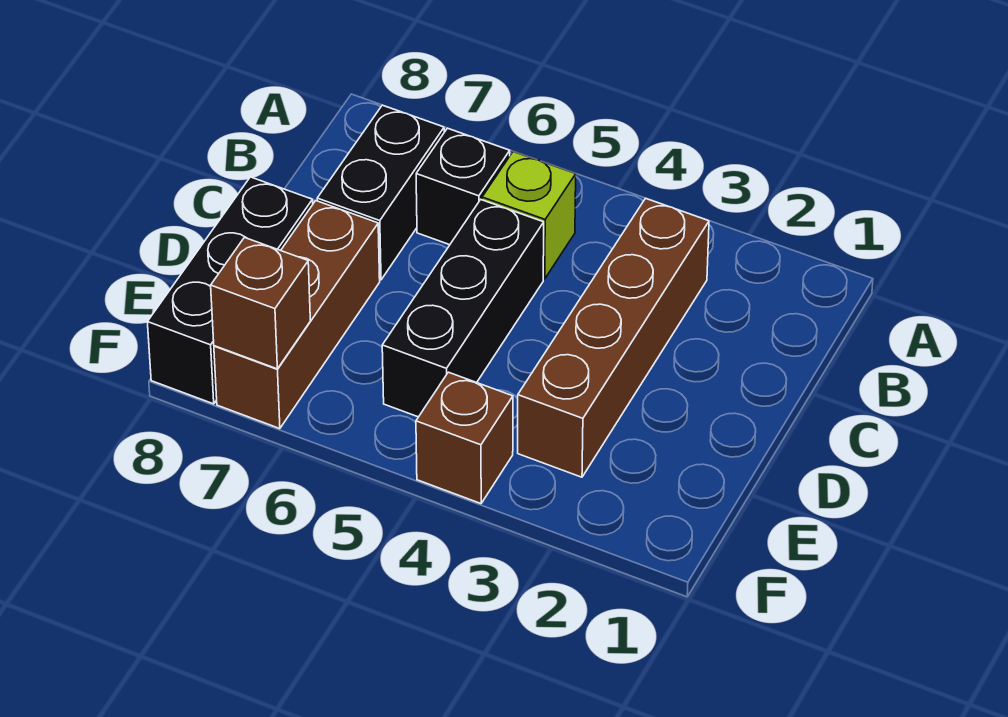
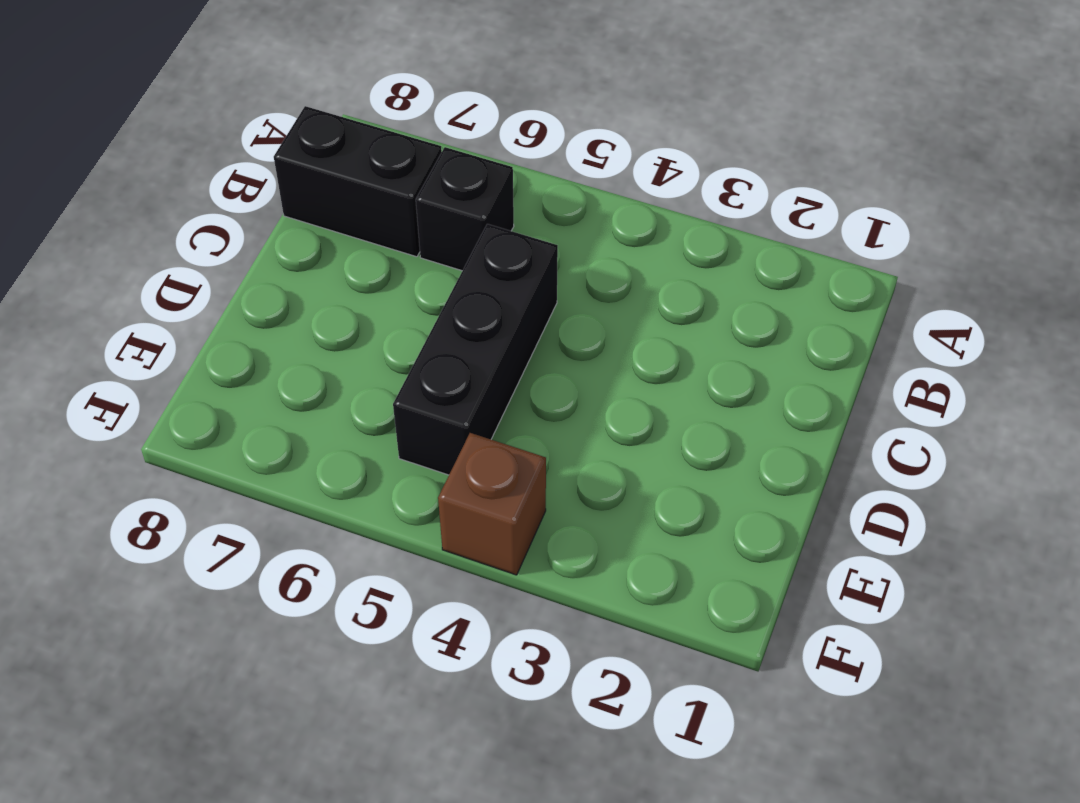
black brick B7:B8 level 1 -> black brick B7:C7 level 1
none -> brown brick B3:E3 level 1
none -> lime brick B5 level 1

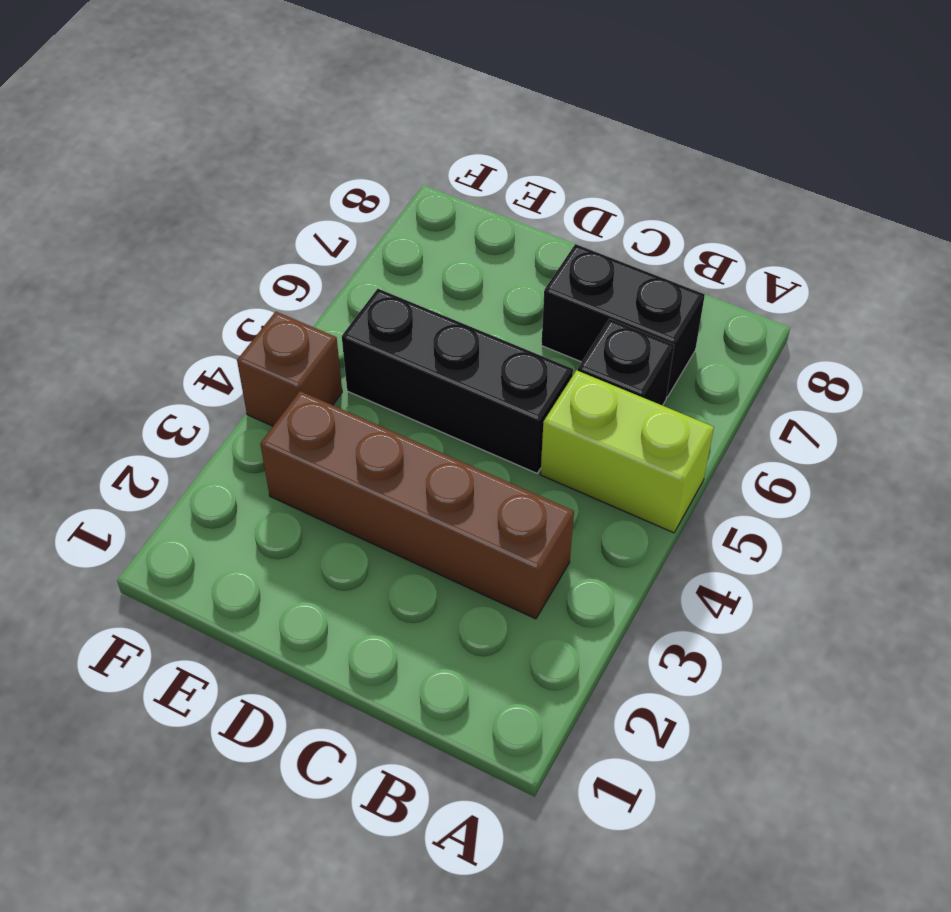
lime brick A5:B5 level 1 -> lime brick B5 level 1
none -> brown brick D7:F7 level 1
none -> black brick D8:F8 level 1

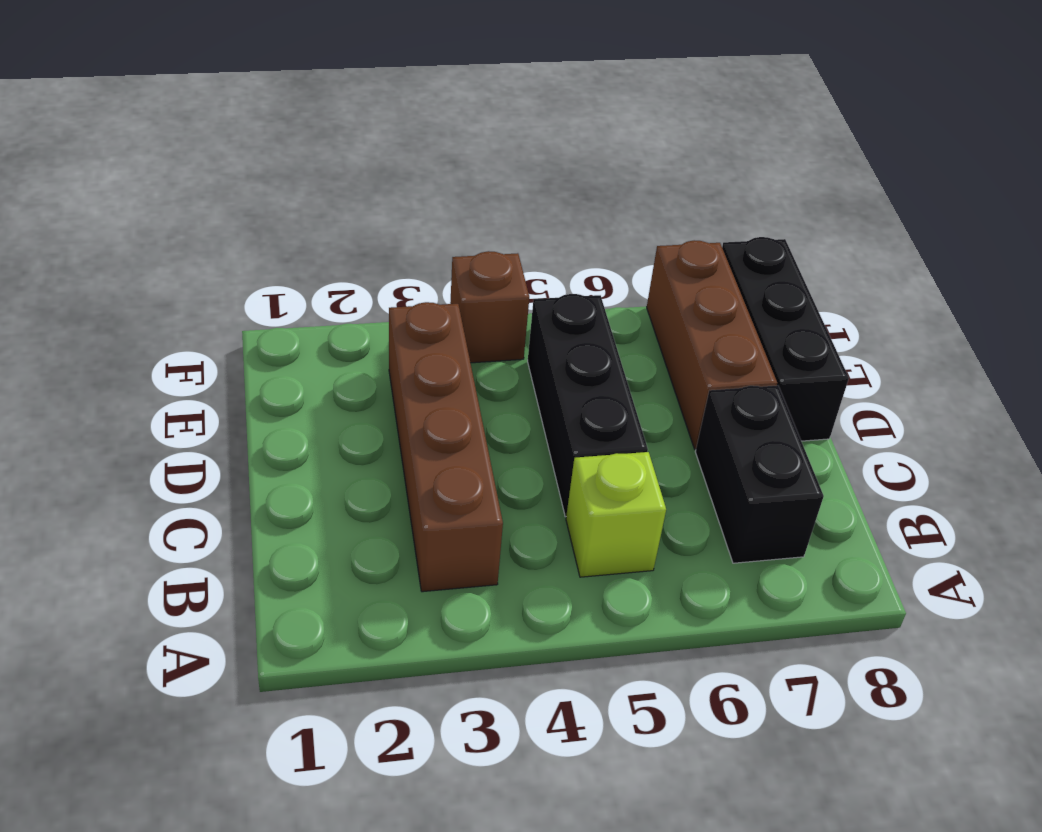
none -> black brick B6 level 1
none -> brown brick F7 level 2

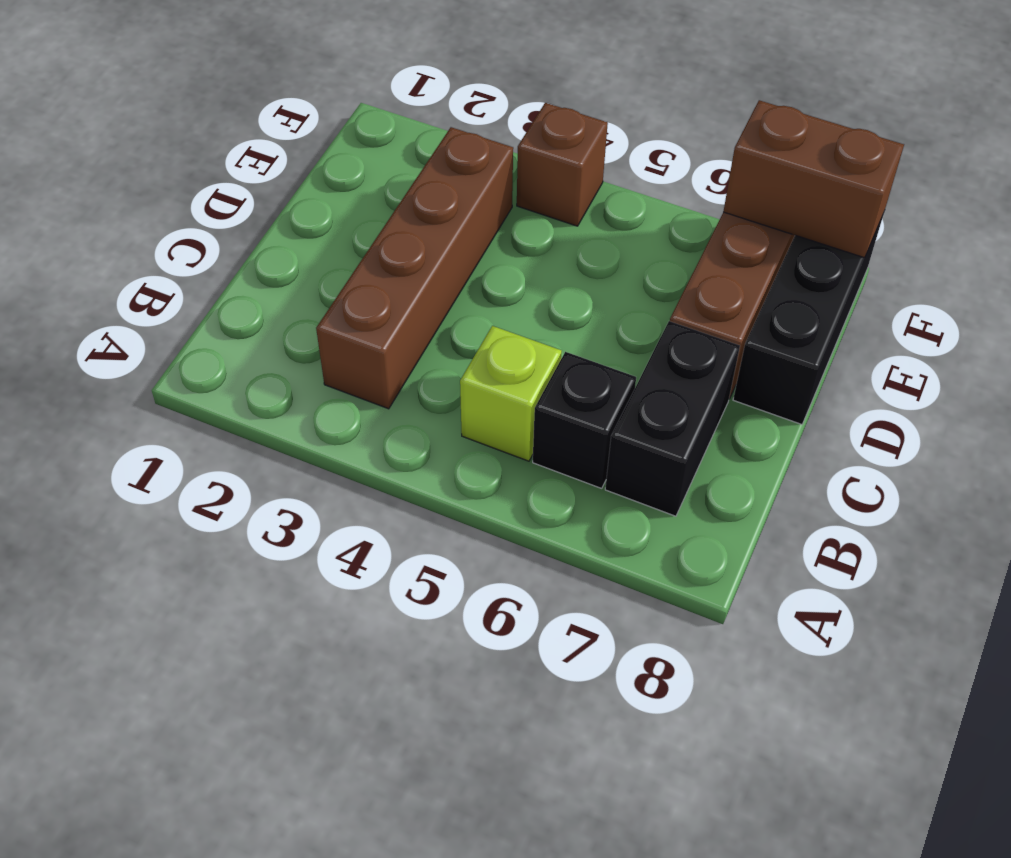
brown brick F7:F8 level 2 -> brown brick F7 level 2
none -> black brick C5:E5 level 1

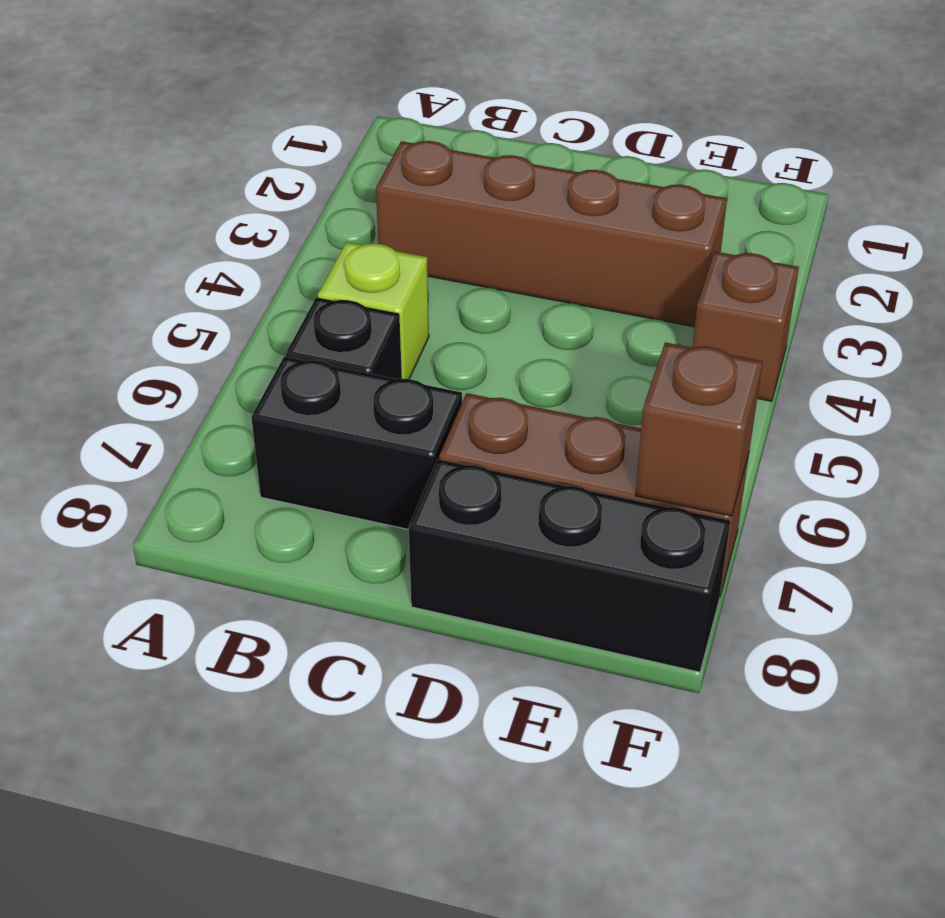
none -> black brick C5:E5 level 1

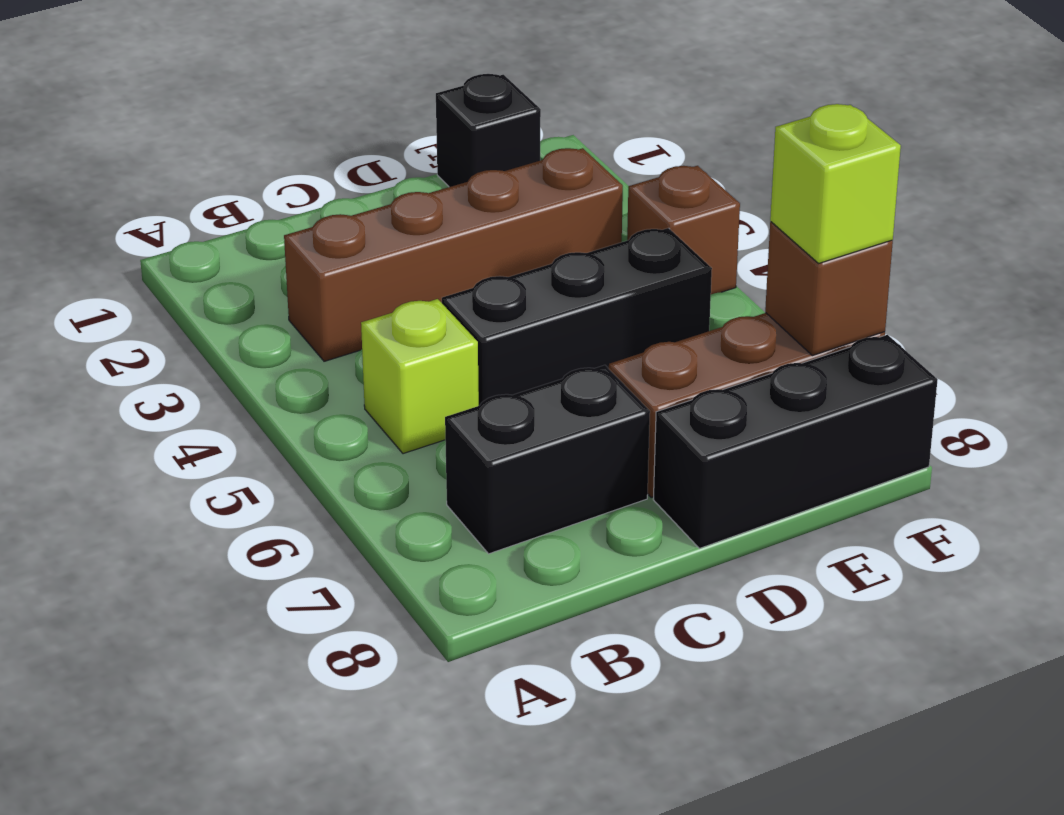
black brick E1 level 1 -> black brick B6 level 1
lime brick F7 level 3 -> none

